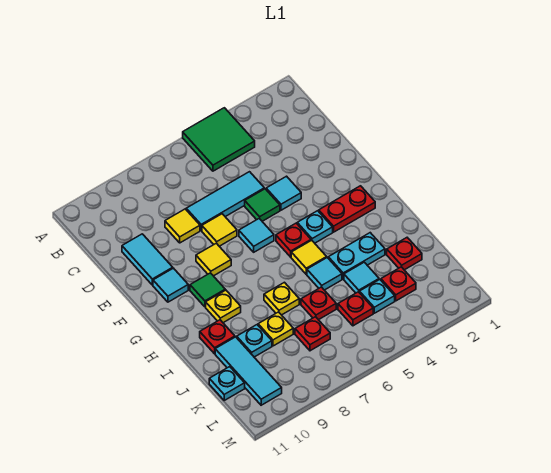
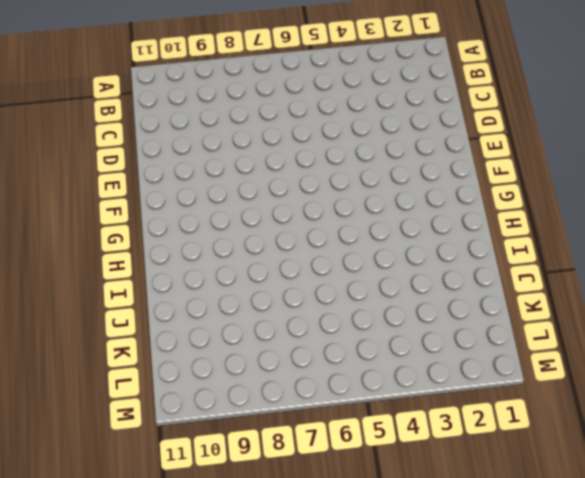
none -> green tile A4:B5 level 1
none -> cyan tile D5:D7 level 1
none -> yellow tile D8 level 1
none -> cyan tile D10:E10 level 1

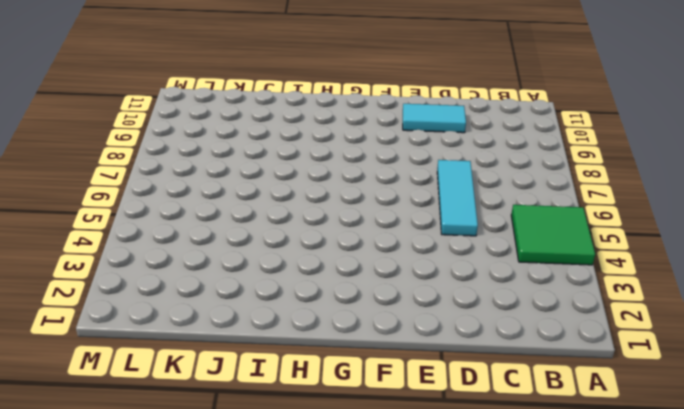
none -> yellow tile D8 level 1
none -> cyan tile E4 level 1
none -> green tile E5 level 1
none -> yellow tile E7 level 1

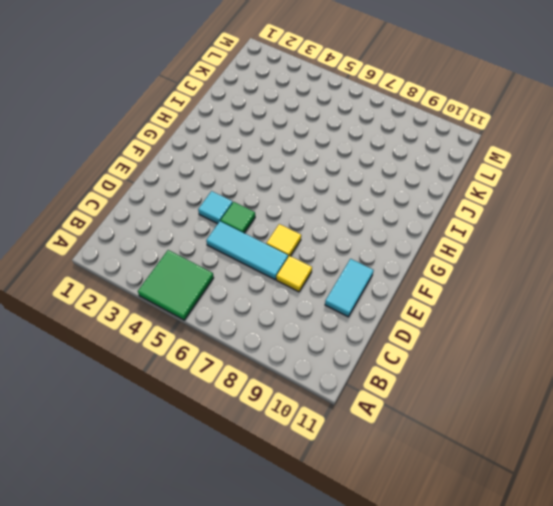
none -> cyan tile F6 level 1
none -> yellow tile F8 level 1
none -> cyan tile F10 level 1
none -> red plate G2:G3 level 1

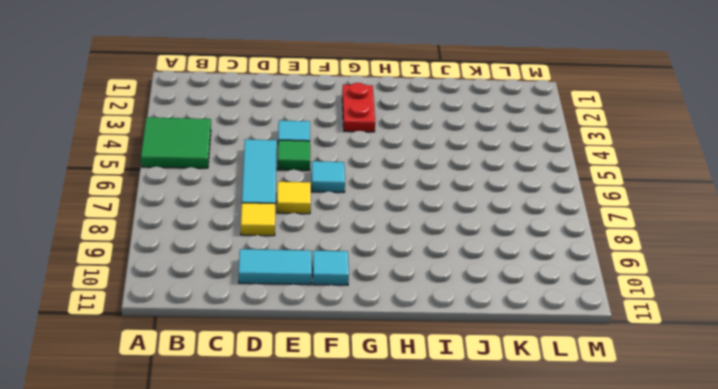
none -> yellow tile F8 level 1
none -> cyan plate G4 level 1
none -> red plate G5 level 1
none -> green tile G9 level 1

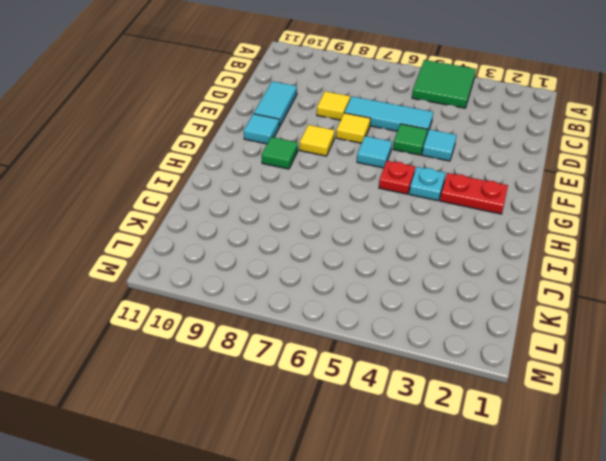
none -> yellow tile H5 level 1
none -> yellow plate H9 level 1
none -> cyan plate I3:I4 level 1
none -> cyan tile I5 level 1

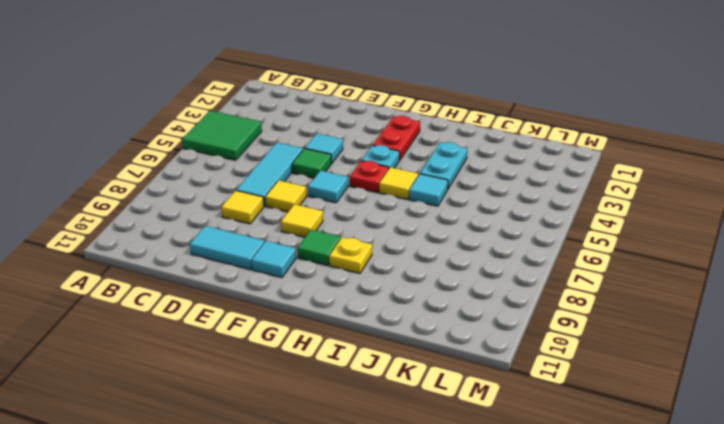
none -> yellow plate I7 level 1
none -> red plate I10 level 1
none -> red plate J2 level 1
none -> cyan tile J4 level 1

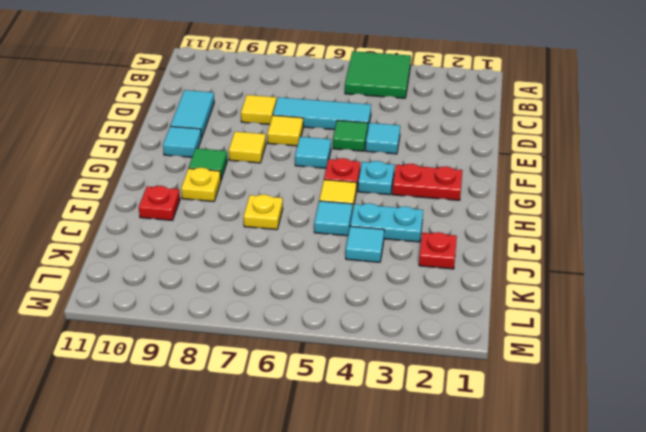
none -> red plate J6 level 1
none -> yellow plate J8 level 1
none -> cyan plate J9 level 1
none -> cyan tile J10:L10 level 1

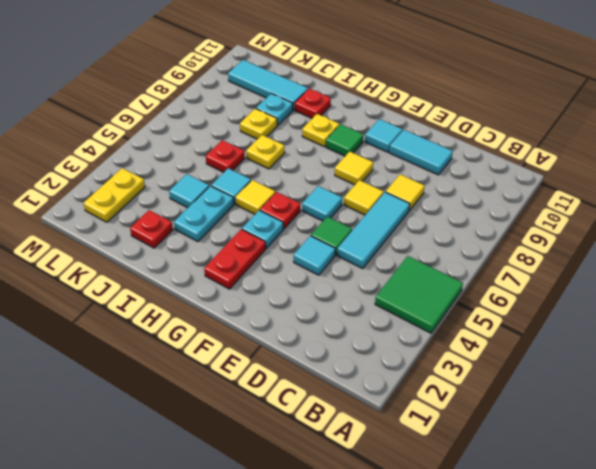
yellow plate L2:L3 level 1 -> none
none -> red plate K3 level 1
none -> cyan plate K4 level 1
none -> red plate K5 level 1
none -> red plate K7 level 1

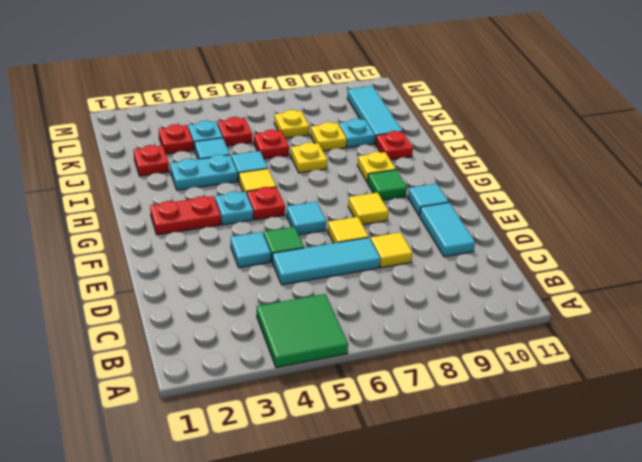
yellow plate K7 level 1 -> red plate K7 level 1
none -> cyan plate K11 level 1

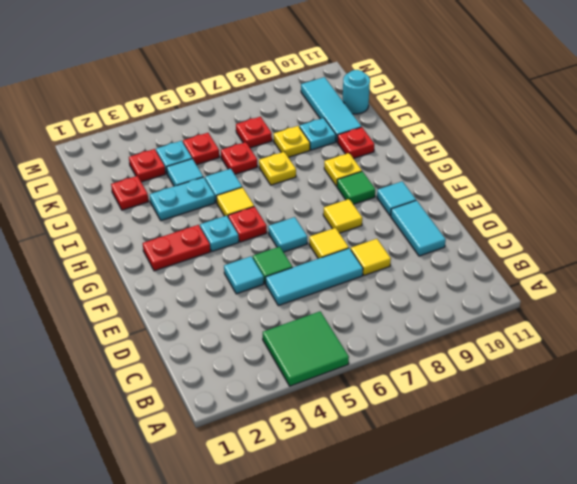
cyan round brick K11 level 1 -> cyan plate K11 level 1

